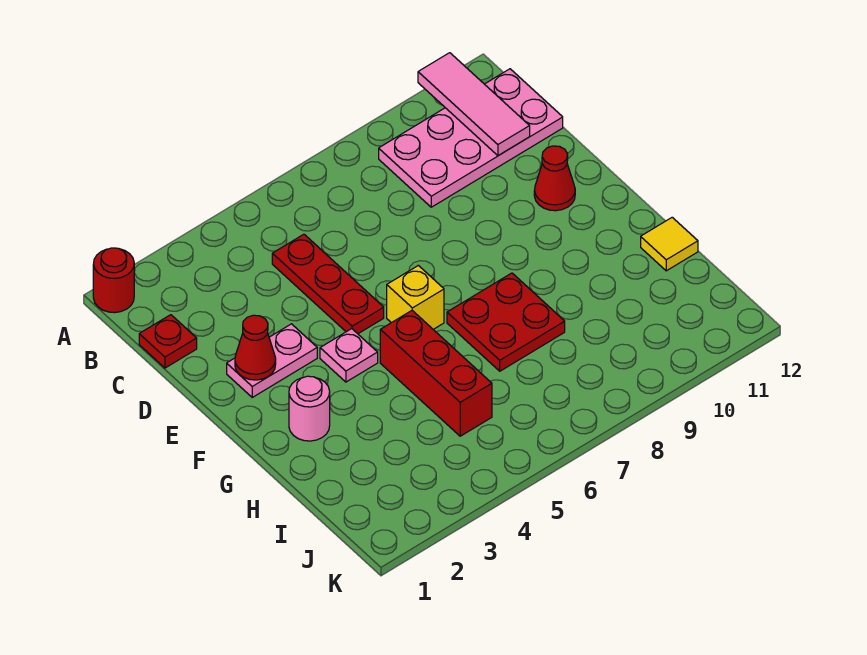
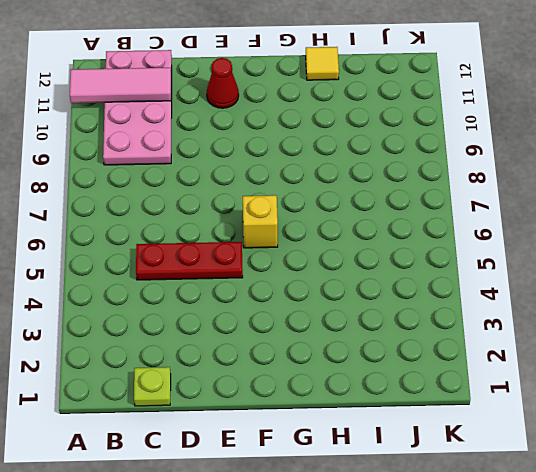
lime plate C1 level 1 -> red plate C1 level 1
none -> red round brick A1 level 1
none -> pink plate E2:E3 level 1
none -> pink plate F4 level 1

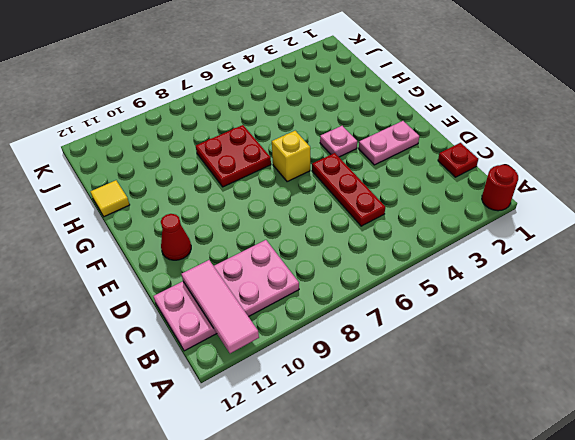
none -> pink round brick G2 level 1
none -> red brick G5:I5 level 1
none -> red cone E2 level 2

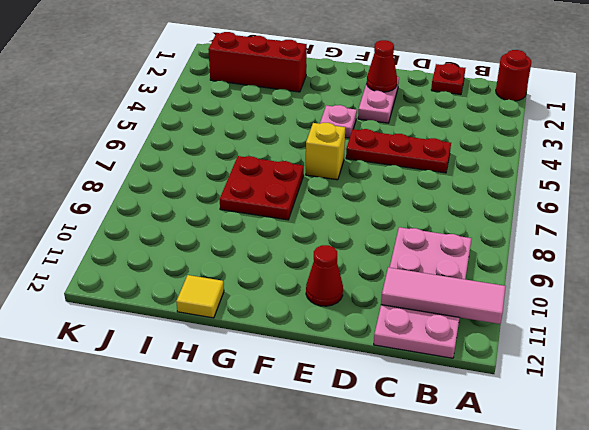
red brick H2:J2 level 1 -> red brick G5:I5 level 1
none -> pink round brick G2 level 1

